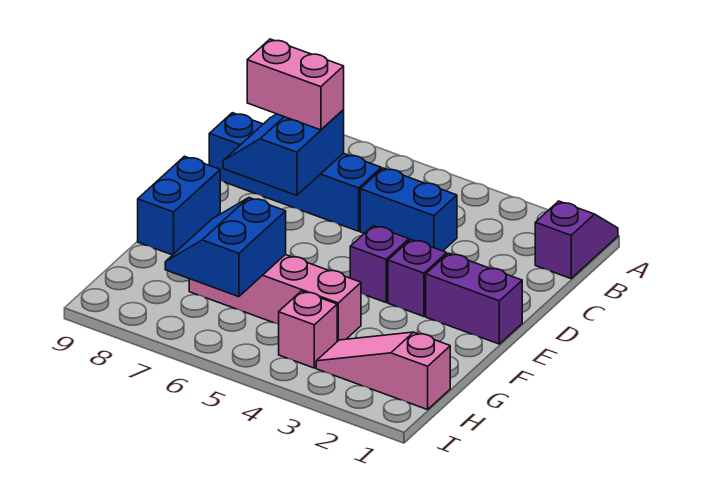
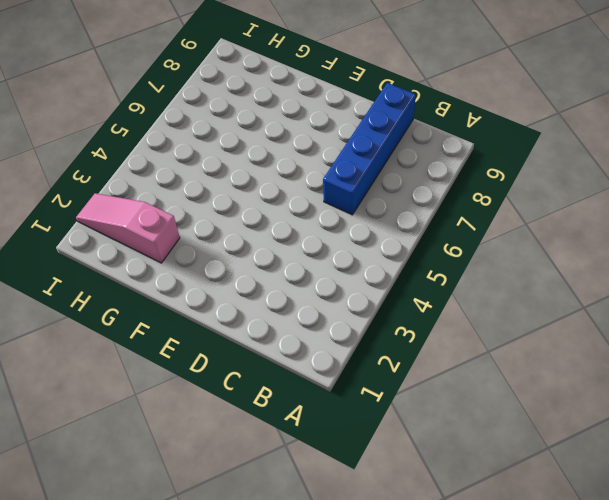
pink slope G2:I2 level 1 top G -> pink slope H1:H3 level 1 top 1
none -> purple slope A1:B1 level 1 top B
none -> blue brick C4:C5 level 1
none -> purple brick E1:E2 level 1

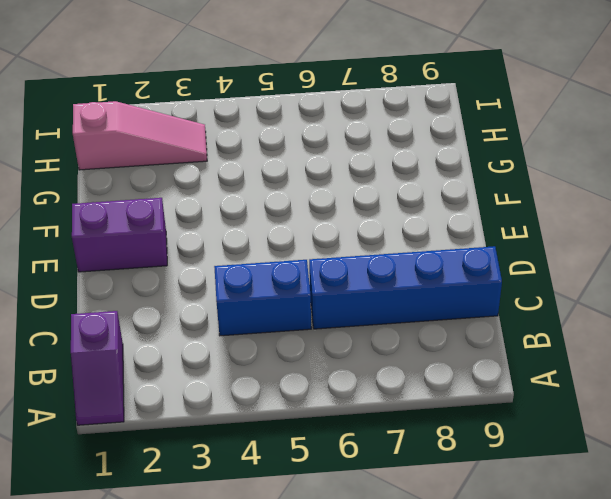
none -> purple brick E3 level 1
none -> purple brick E4 level 1
none -> blue brick E9:F9 level 1

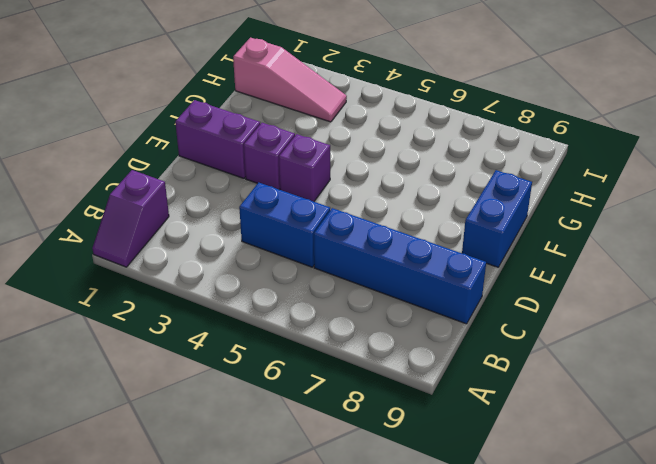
none -> pink brick G4:G7 level 1
none -> pink brick H4 level 1
none -> blue slope C7:D8 level 2 top 7

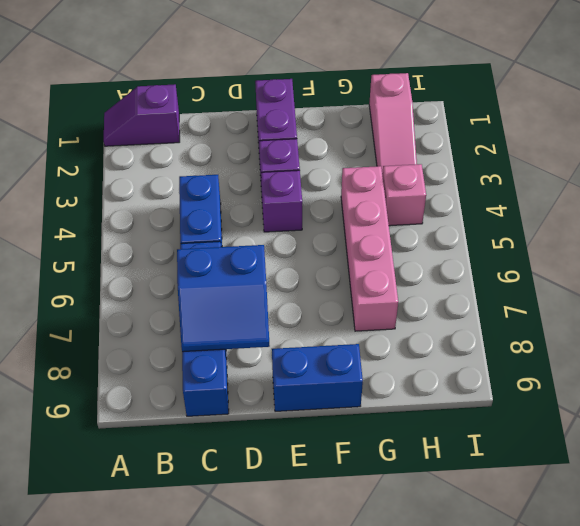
none -> blue slope G6:H7 level 2 top 6
none -> pink brick C7:C8 level 3

